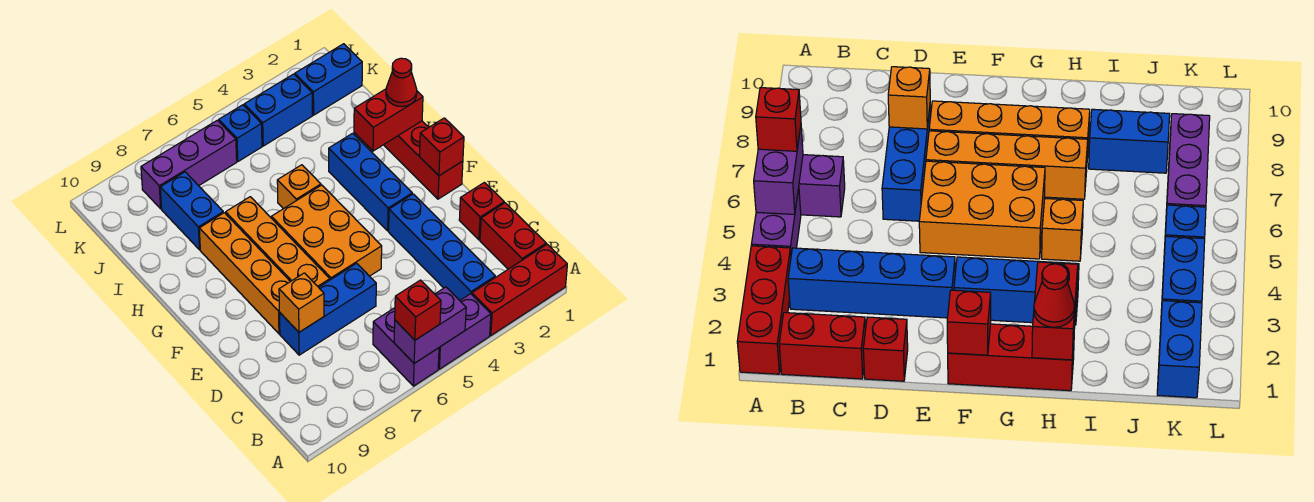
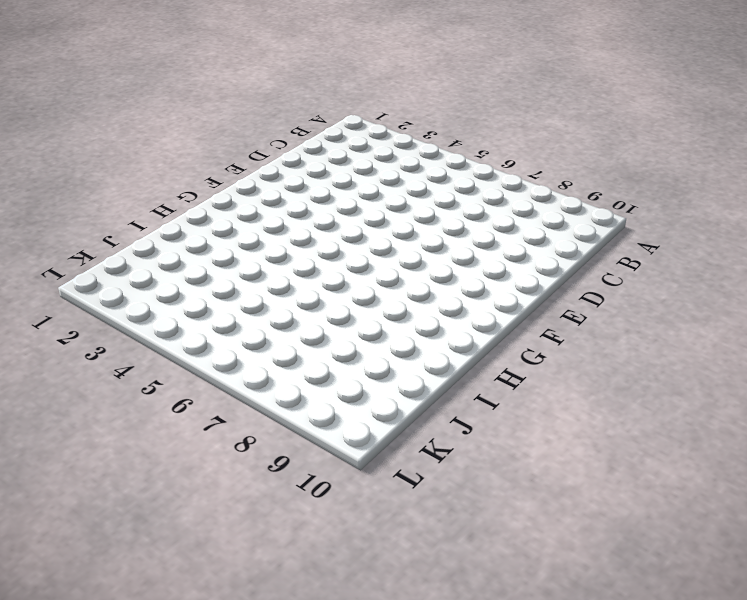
none -> red brick A1:A3 level 1
none -> purple brick A4:A5 level 1
none -> purple brick A6:B6 level 1

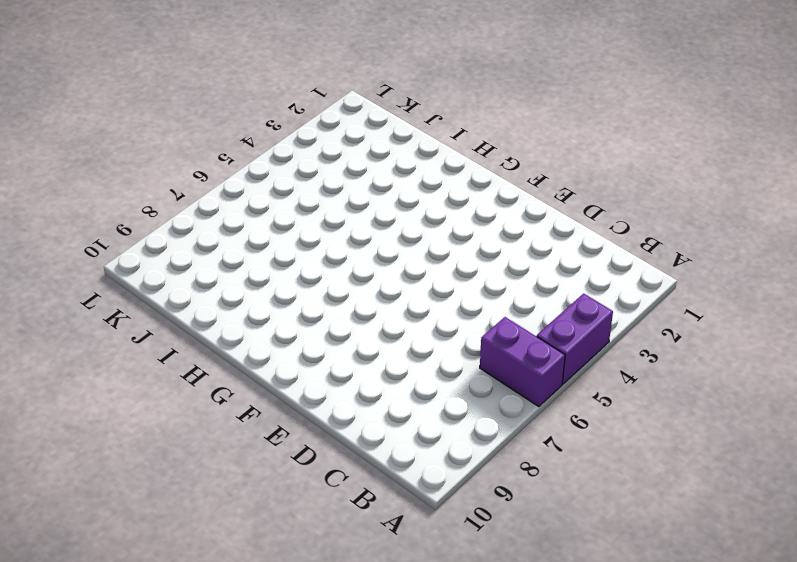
none -> red brick A1:A3 level 1
none -> red brick B1:C1 level 1
none -> blue brick B3:E3 level 1

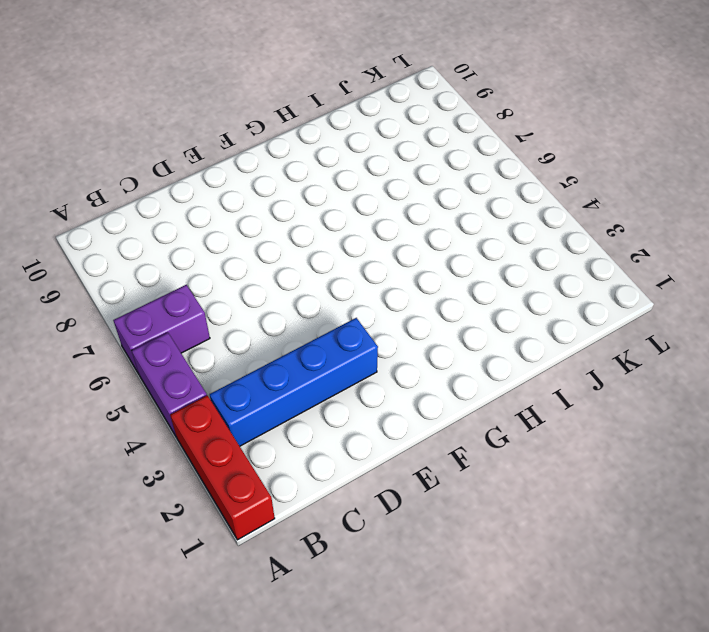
none -> red brick B1:C1 level 1
none -> red brick D1 level 1
none -> blue brick D6:D8 level 1

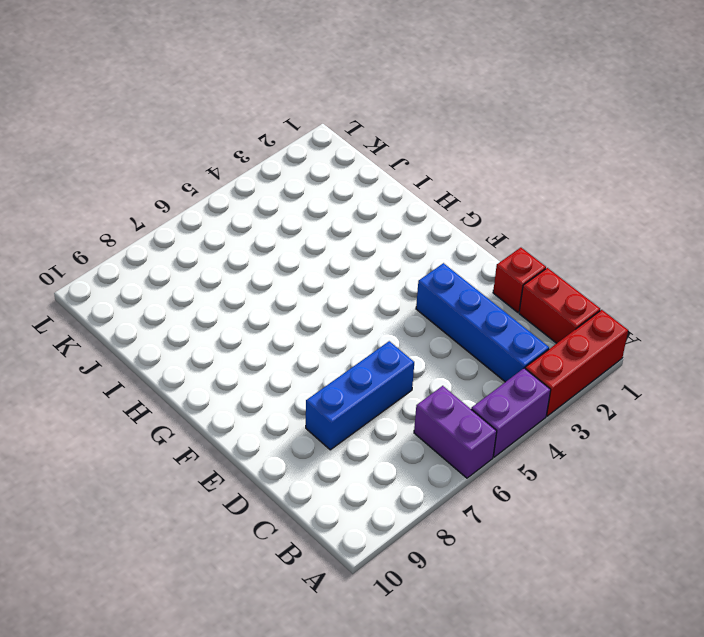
none -> orange brick E5:G6 level 1
none -> orange brick E7:H7 level 1
none -> orange brick E8:H8 level 1

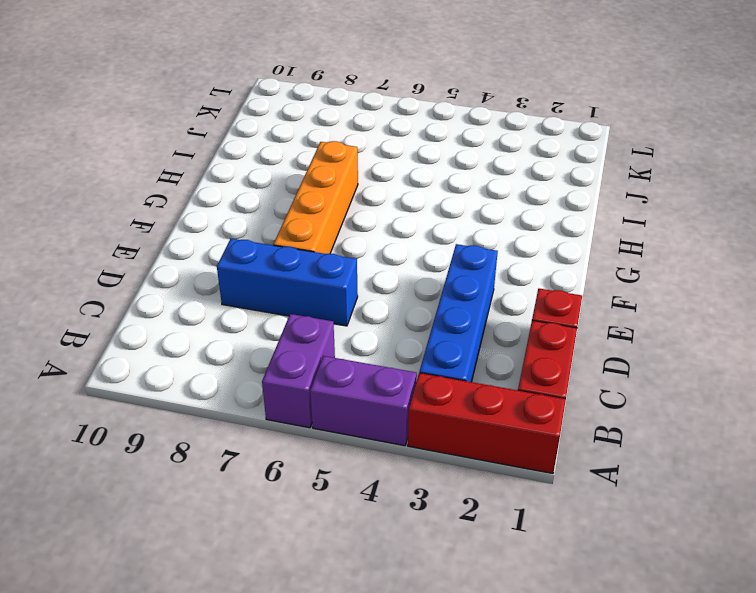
none -> orange brick E5:G6 level 1
none -> orange brick E8:H8 level 1
none -> red brick F1:H1 level 1

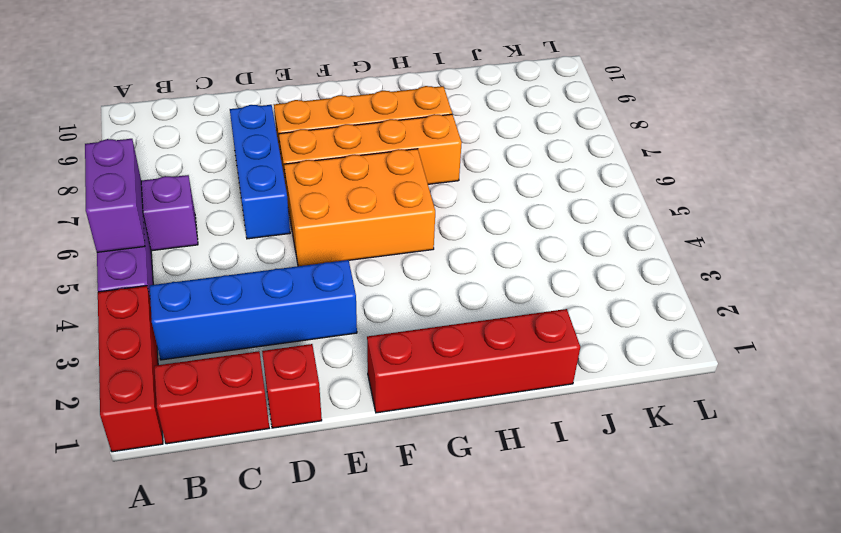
red brick F1:I1 level 1 -> red brick F1:H1 level 1
none -> blue brick F3:H3 level 1
none -> orange brick H5 level 1
none -> blue brick I8:J8 level 1

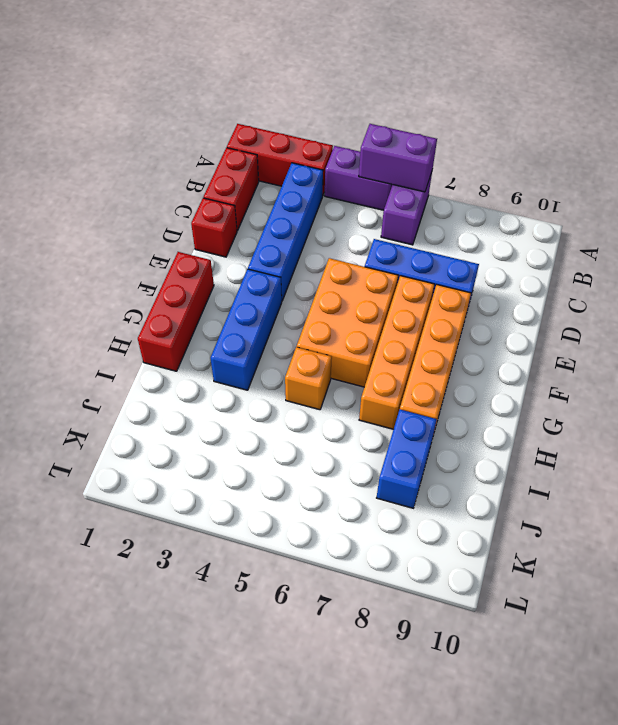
none -> blue brick K1:K2 level 1
none -> blue brick K3:K4 level 1
none -> blue brick K5 level 1

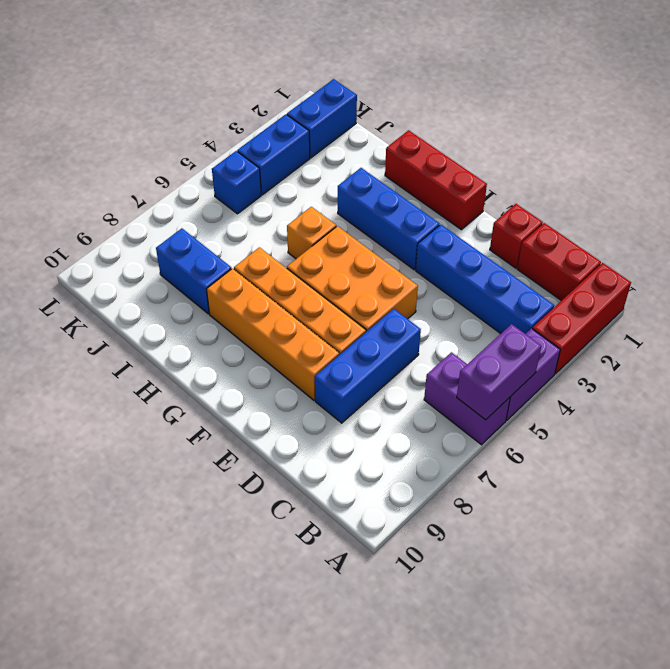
none -> purple brick K6:K8 level 1
none -> orange brick D8 level 2
none -> red brick F1 level 2

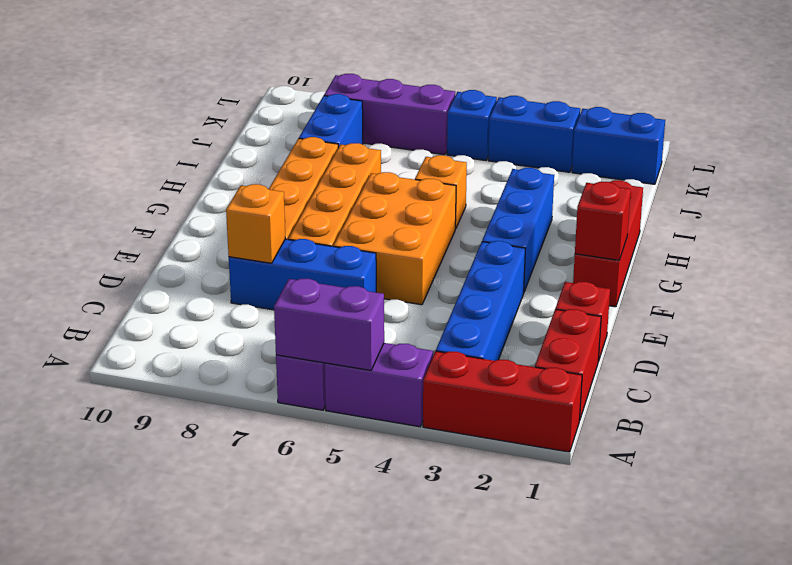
none -> red brick H1:H2 level 2
none -> red brick A6 level 3
none -> red cone H1 level 3

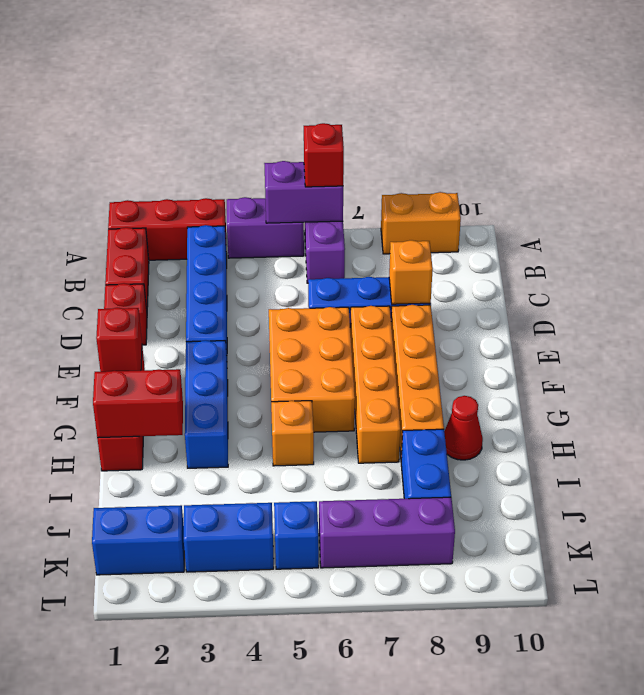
orange brick A8:A9 level 1 -> none
red cone H9 level 1 -> red cone H1 level 3

